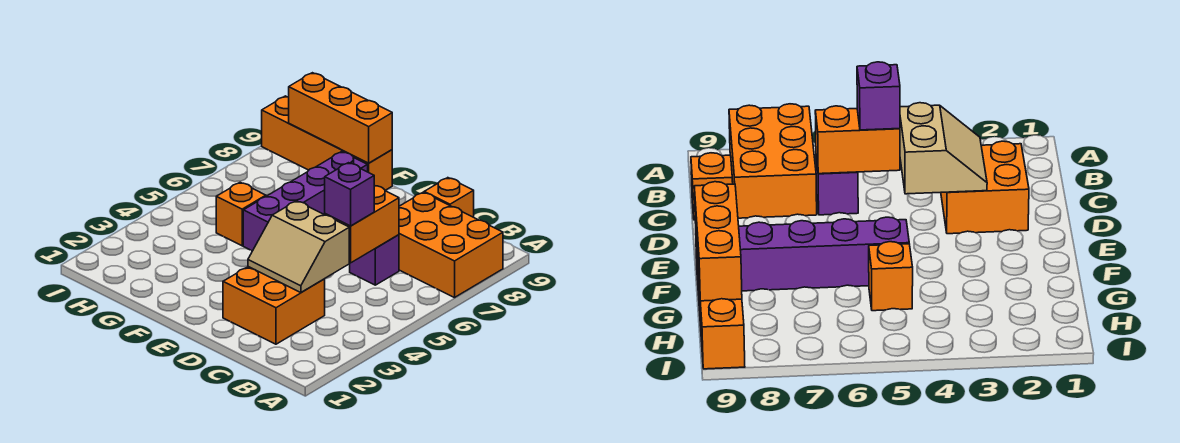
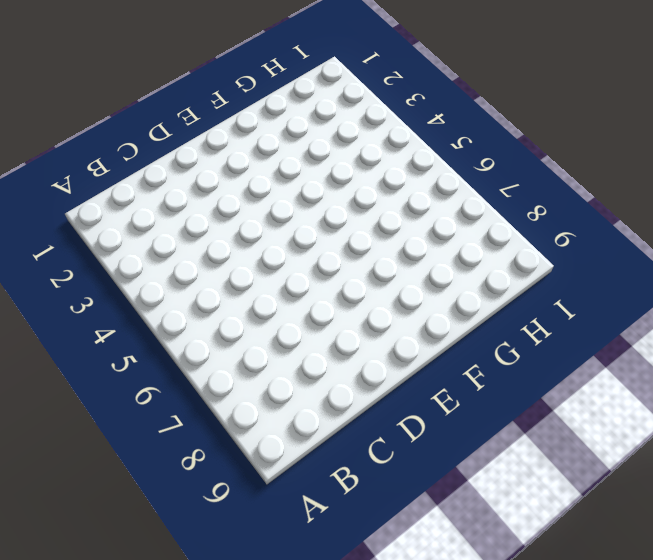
none -> orange brick A7:C8 level 1
none -> orange brick C2:D3 level 1

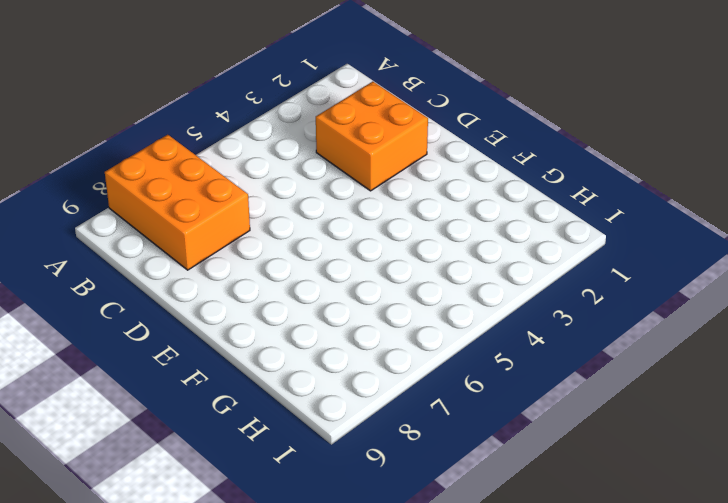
none -> purple brick C6 level 1
none -> orange brick C9 level 1

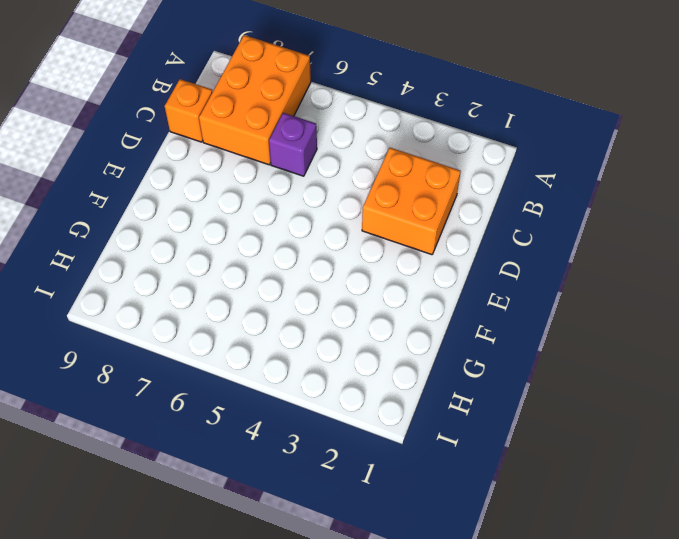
none -> purple brick F5:F8 level 1
none -> orange brick F9:I9 level 1

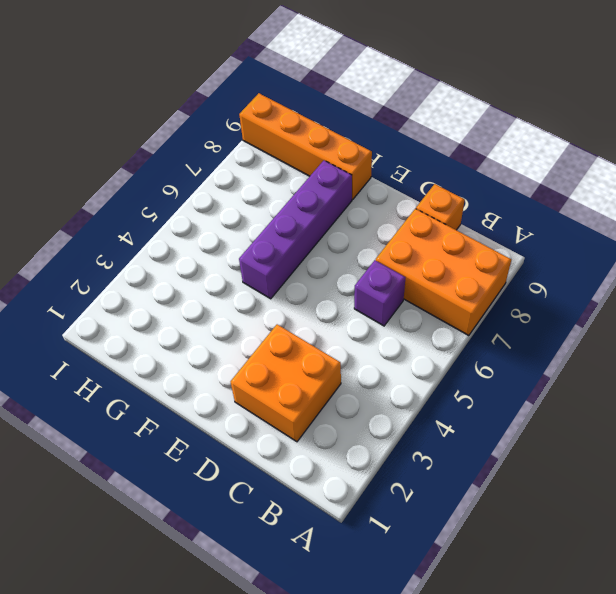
none -> orange brick G5 level 1
none -> tan slope C3:D4 level 2 top 4

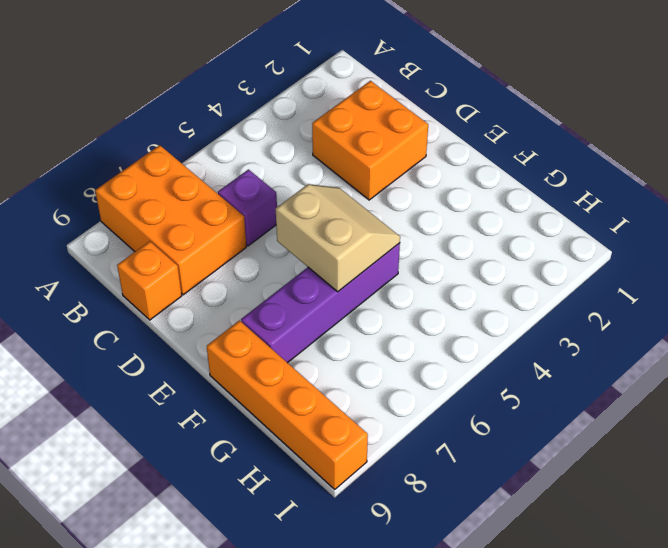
tan slope E5:F6 level 2 top 6 -> tan slope C3:D4 level 2 top 4
none -> orange brick G5 level 1
none -> orange brick C5:C6 level 2

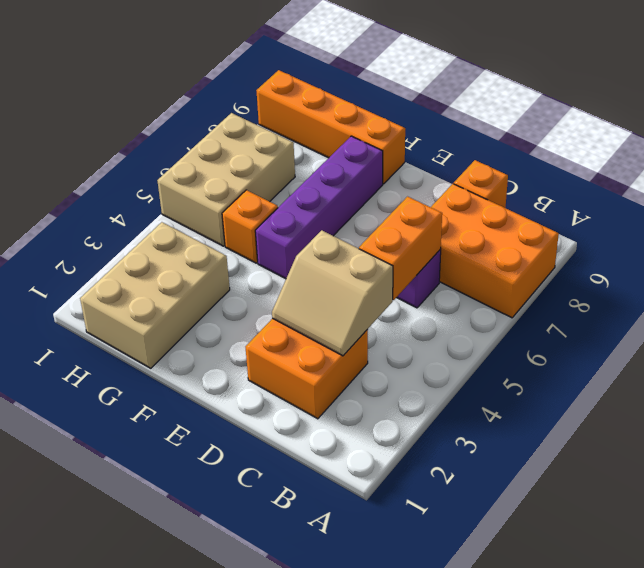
tan brick G1:H3 level 1 -> none
tan brick H5:I7 level 1 -> none
none -> orange brick F9:H9 level 2
none -> purple brick C5 level 3

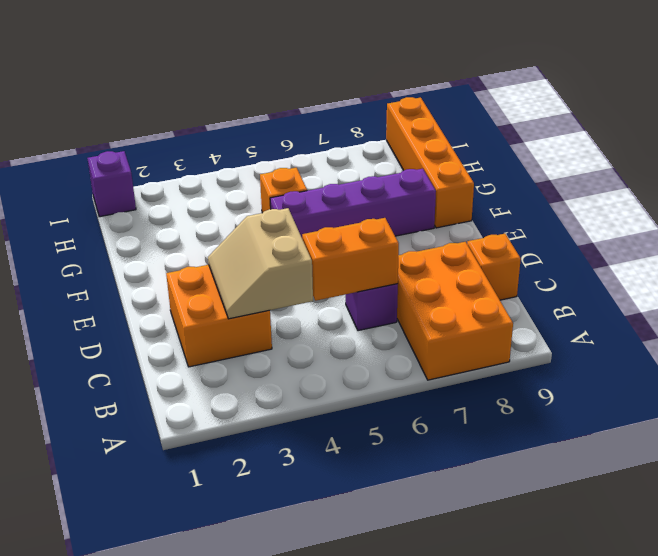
purple brick I1 level 1 -> purple brick C5 level 3
none -> orange brick F9:H9 level 2

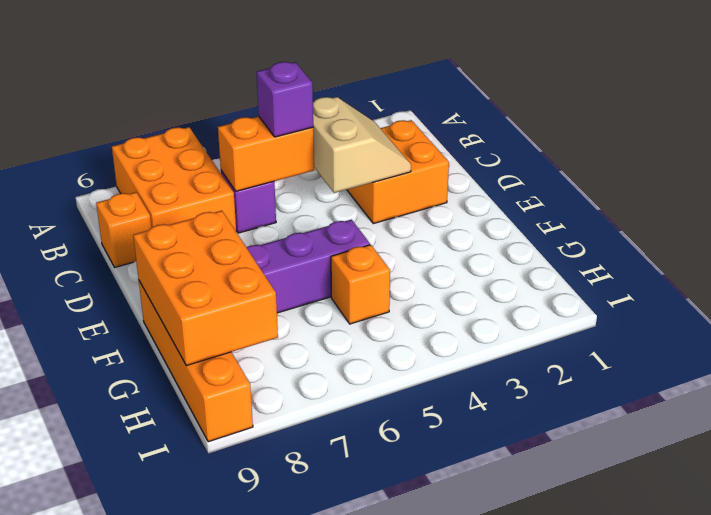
orange brick F8:H9 level 2 -> orange brick F9:H9 level 2

